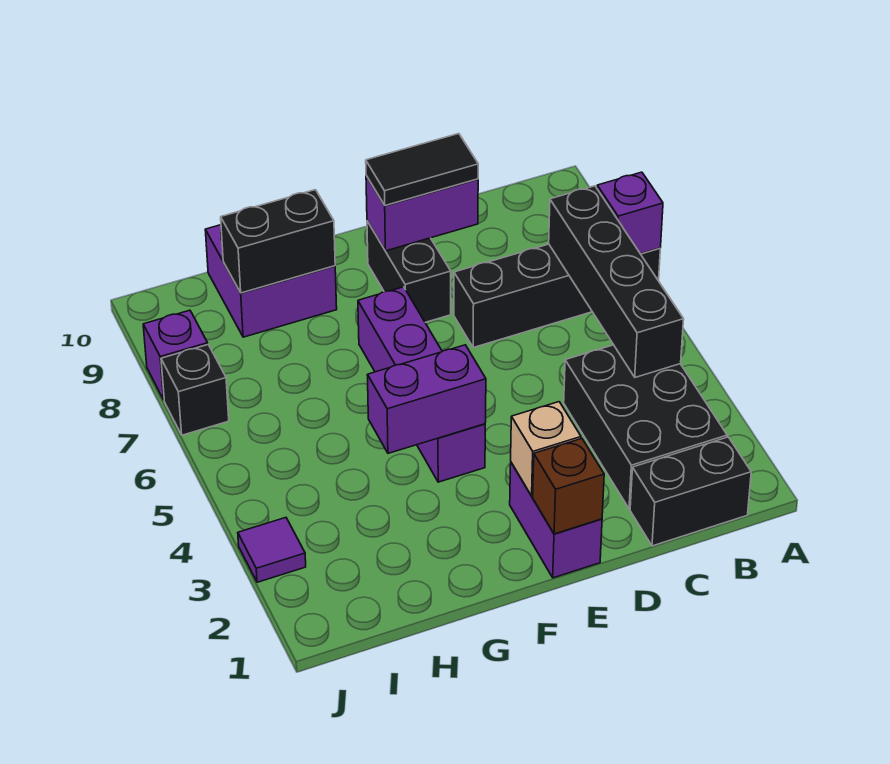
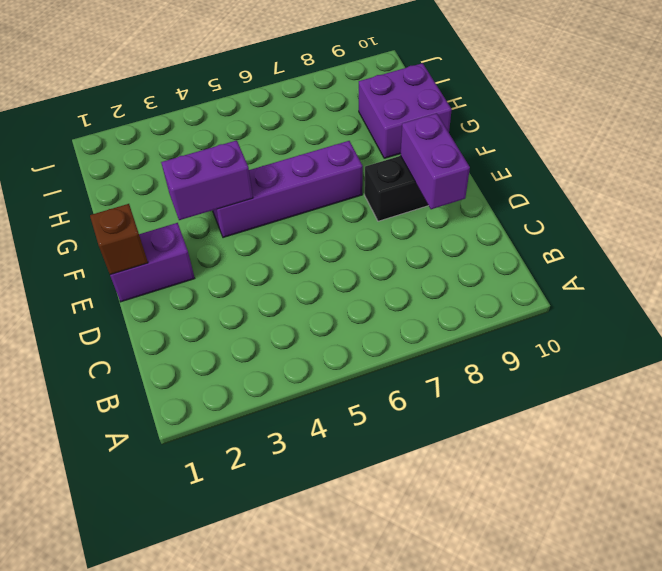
purple brick F3:F4 level 2 -> purple brick F4:G4 level 2
none -> black brick A7:D7 level 1
none -> black brick B1:C1 level 1
none -> black brick B2:C4 level 1

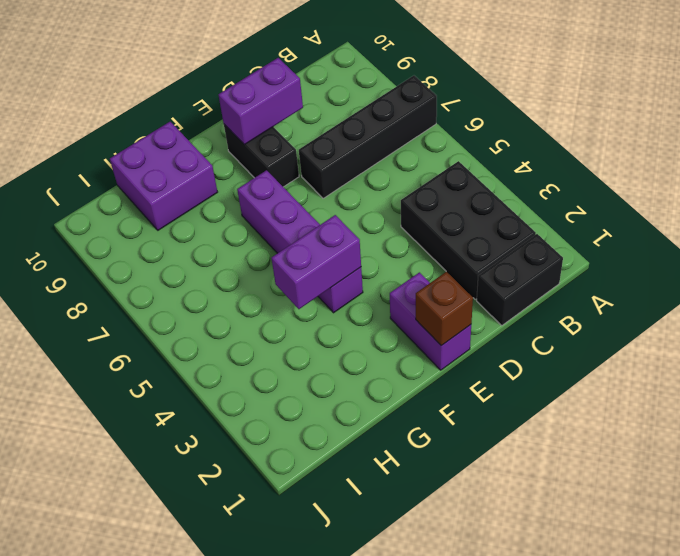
none -> purple tile J3 level 1
none -> black brick J7 level 1
none -> purple brick J8 level 1

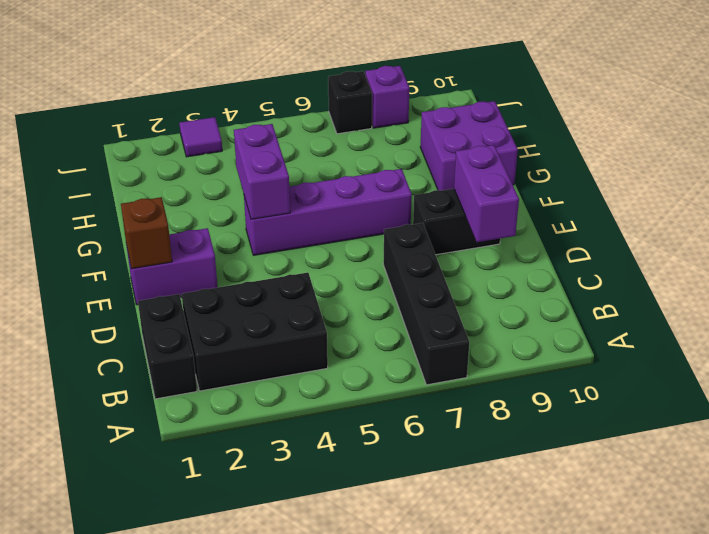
none -> purple brick A7 level 2
none -> black brick B4:B7 level 2
none -> tan brick E2 level 2

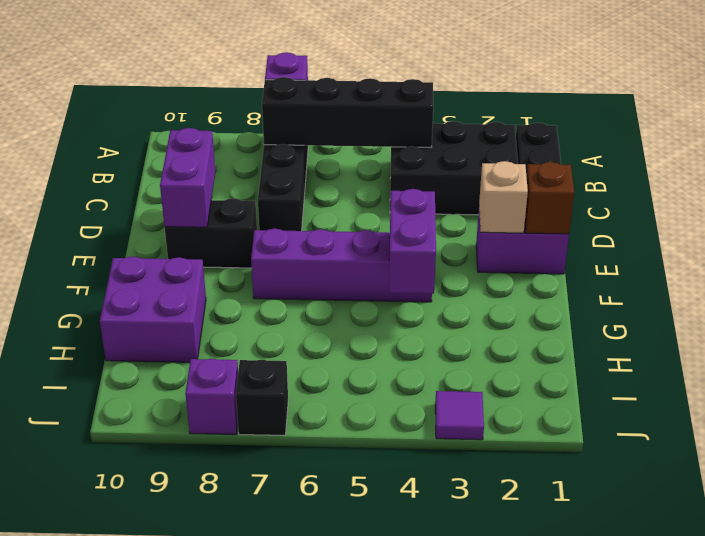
none -> black brick G9:H9 level 2
none -> black tile D9:E9 level 3

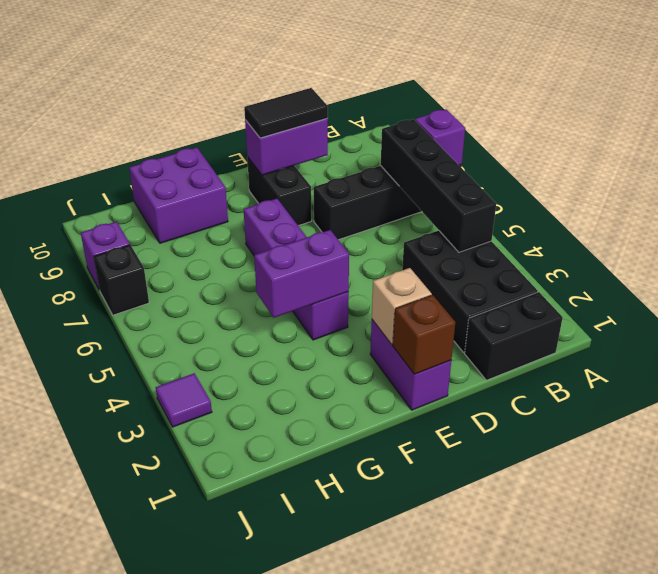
none -> black brick G9:H9 level 2

